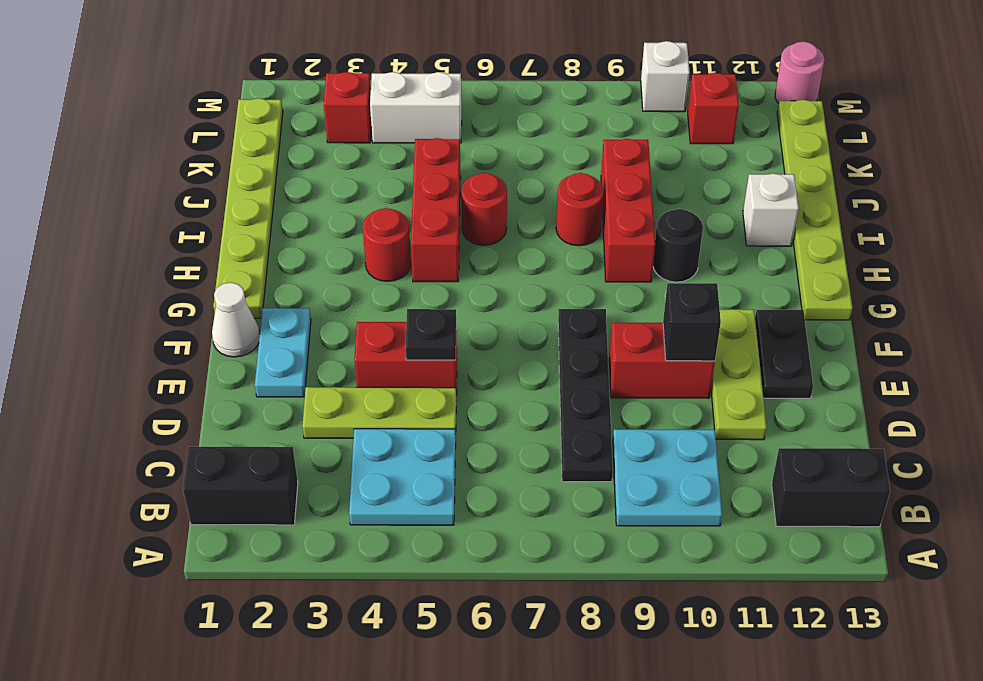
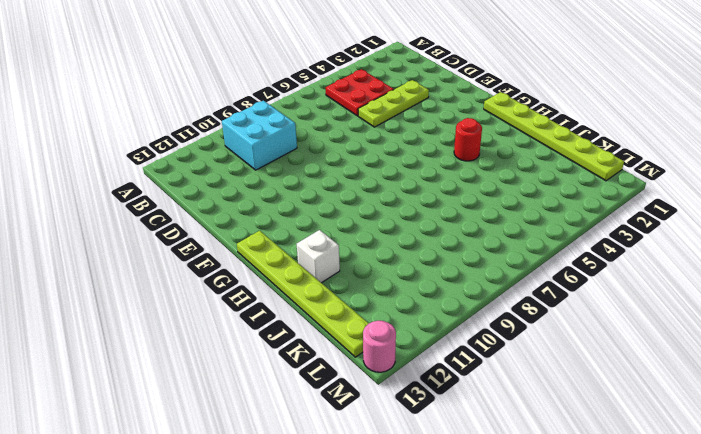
red plate B4:C5 level 1 -> cyan plate B4:C5 level 1
cyan brick B9:C10 level 1 -> cyan plate B9:C10 level 1
none -> black brick B1:B2 level 1
none -> black brick B12:B13 level 1
none -> black plate C8:F8 level 1

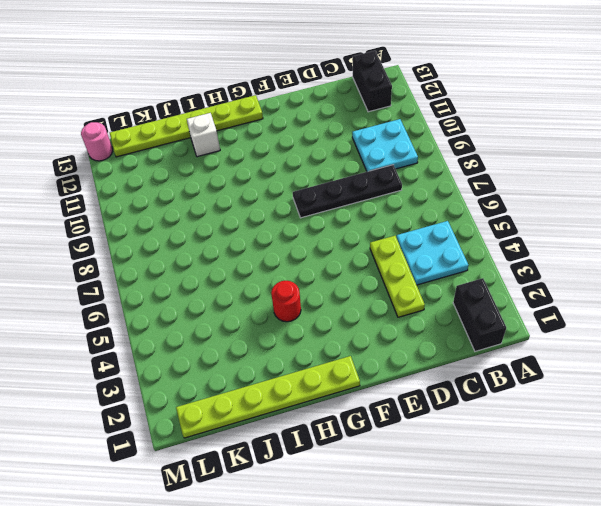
none -> lime plate D11:F11 level 1
none -> cyan plate E2:F2 level 1
none -> red brick E4:E5 level 1

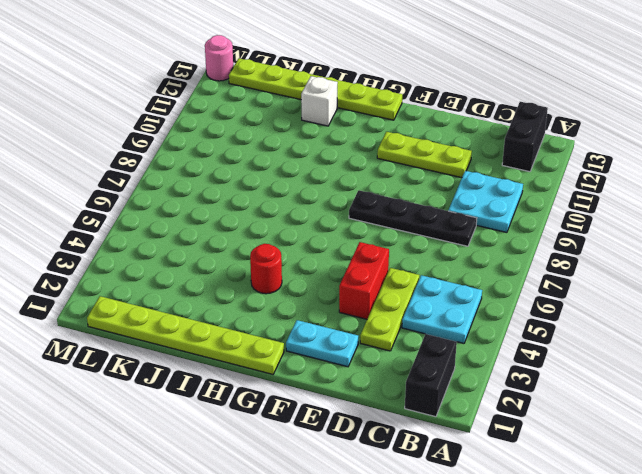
none -> red brick E9:E10 level 1
none -> black plate E12:F12 level 1
none -> white cone F1 level 1

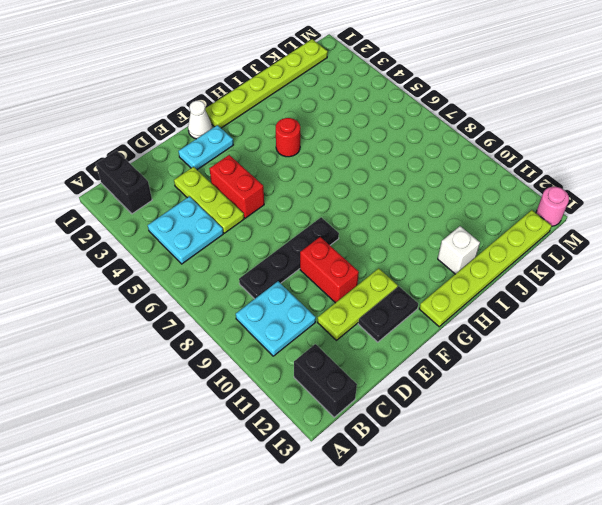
none -> red brick H5:J5 level 1
none -> red brick H9:J9 level 1
none -> black round brick H10 level 1

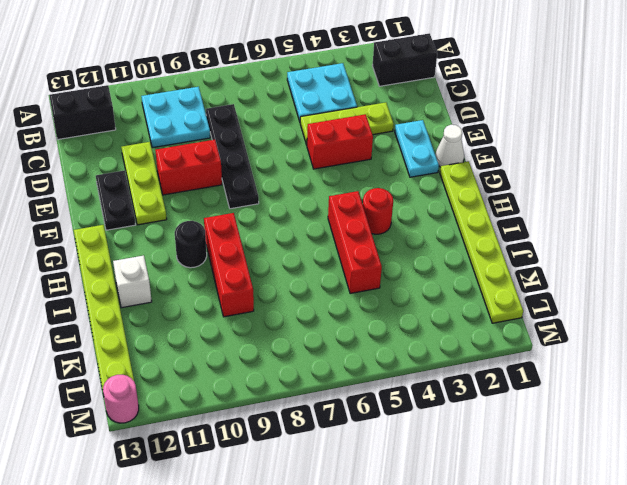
none -> red round brick I6 level 1
none -> red round brick I8 level 1
none -> red brick L3 level 1

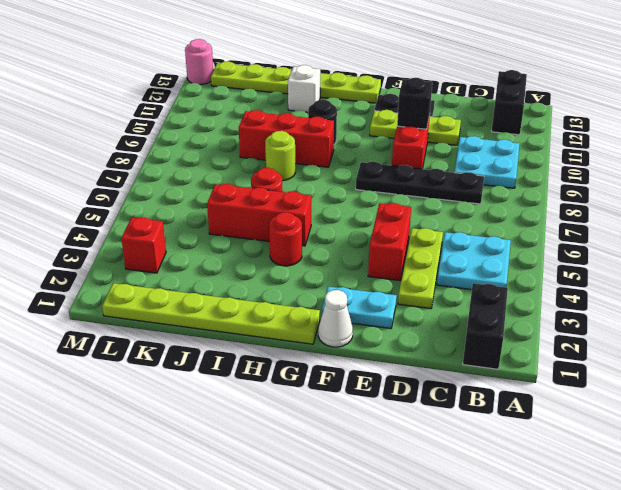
lime round brick I8 level 1 -> red round brick I8 level 1
none -> white brick L4:L5 level 1
none -> red brick L11 level 1
none -> white brick M10 level 1

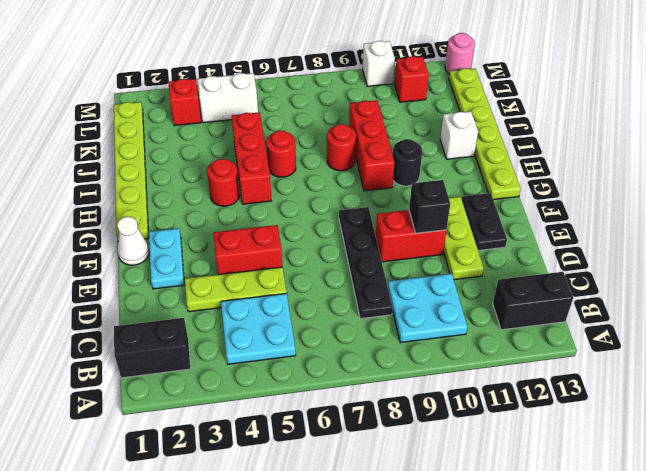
none -> black plate E5 level 2

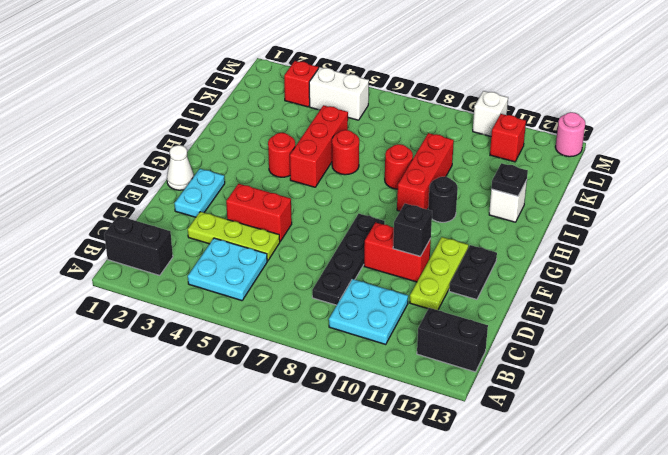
black plate I12 level 2 -> black plate E5 level 2
none -> lime plate G1:L1 level 1
none -> lime plate G13:L13 level 1

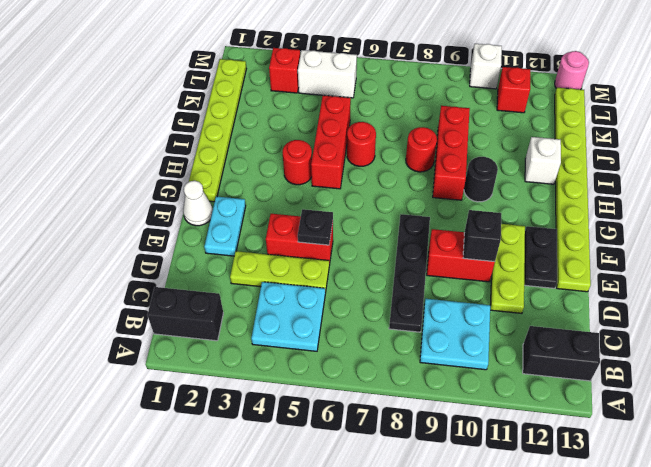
lime plate E13:L13 level 1 -> lime plate G13:L13 level 1

